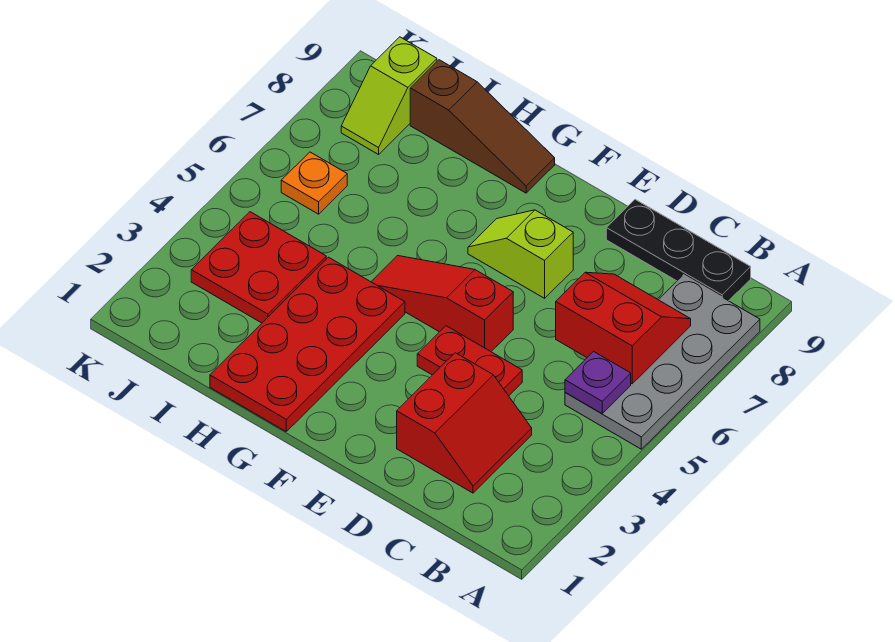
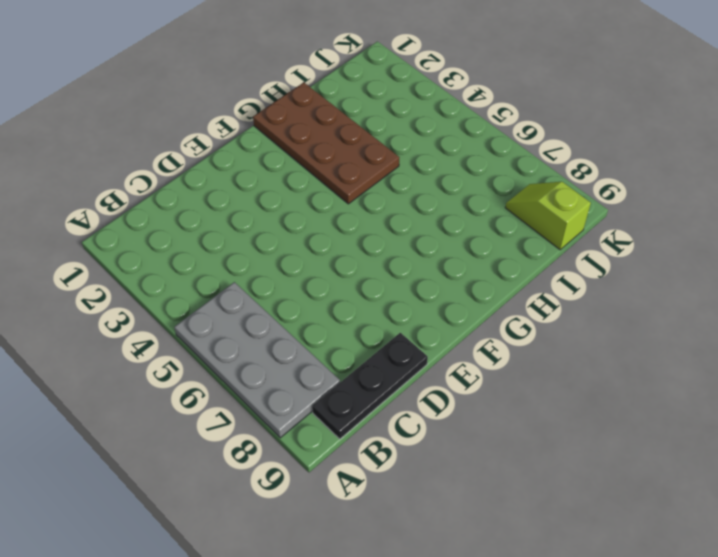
brown plate G1:H4 level 1 -> red plate G1:H4 level 1
none -> red slope C2:D3 level 1 top D
none -> red plate D4:E4 level 1
none -> red slope E5:G5 level 1 top E

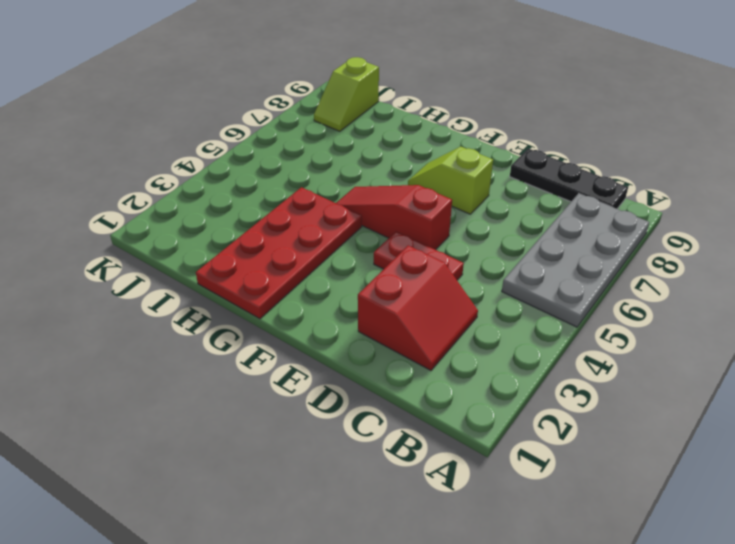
none -> brown slope G9:I9 level 1 top I
none -> red plate I3:J4 level 1
none -> orange plate J6 level 1

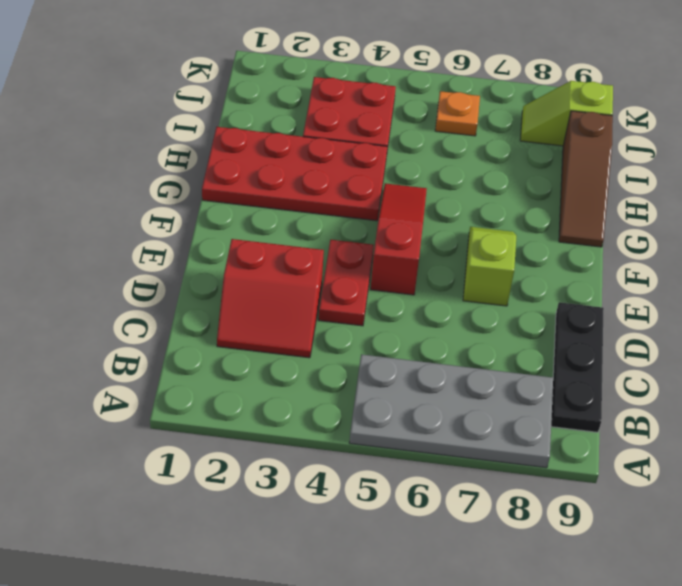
none -> purple plate B5 level 2
none -> red slope B6:C7 level 2 top 6

